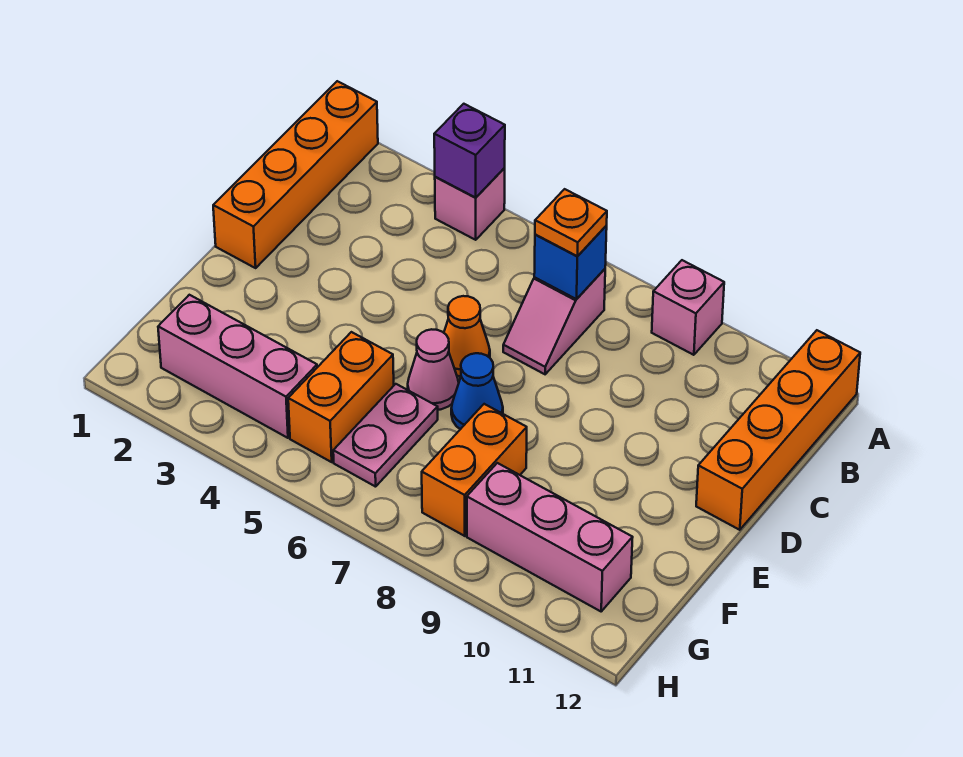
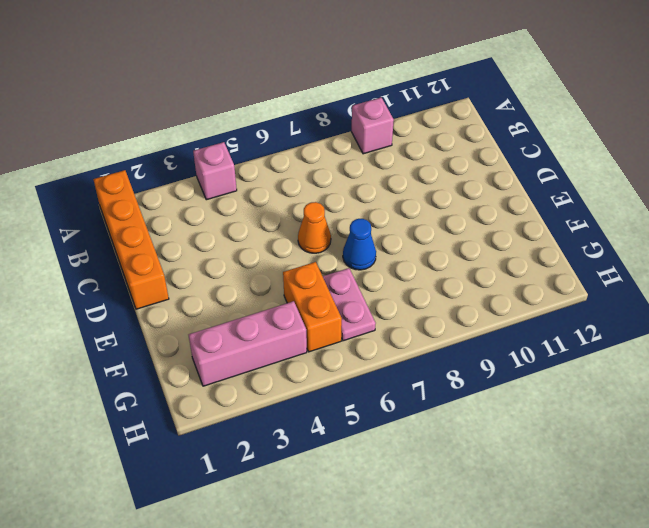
none -> orange brick A12:D12 level 1
none -> pink slope B7:C7 level 1 top B
none -> pink cone E6 level 1

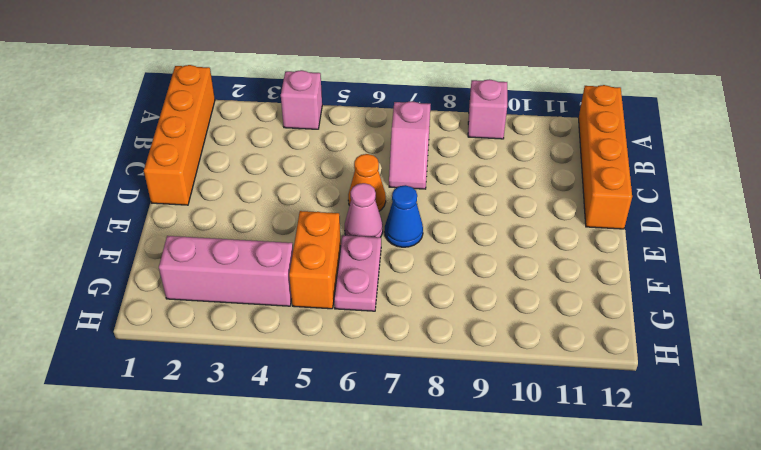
none -> orange brick F8:G8 level 1
none -> pink brick G9:G11 level 1
none -> purple brick A4 level 2

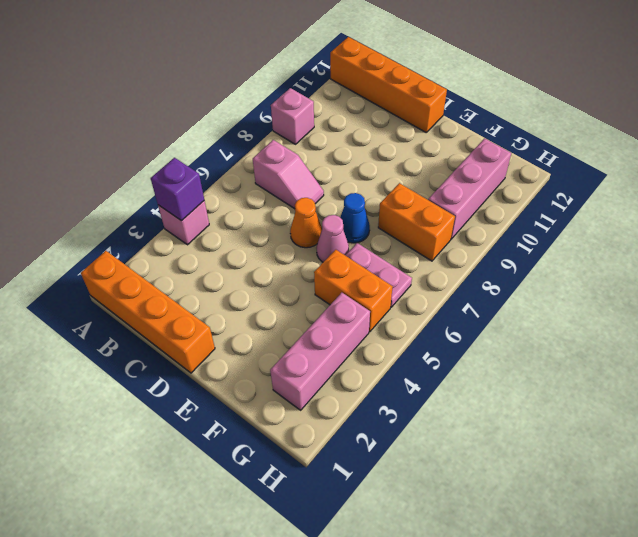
none -> blue brick B7 level 2
none -> orange plate B7 level 3

